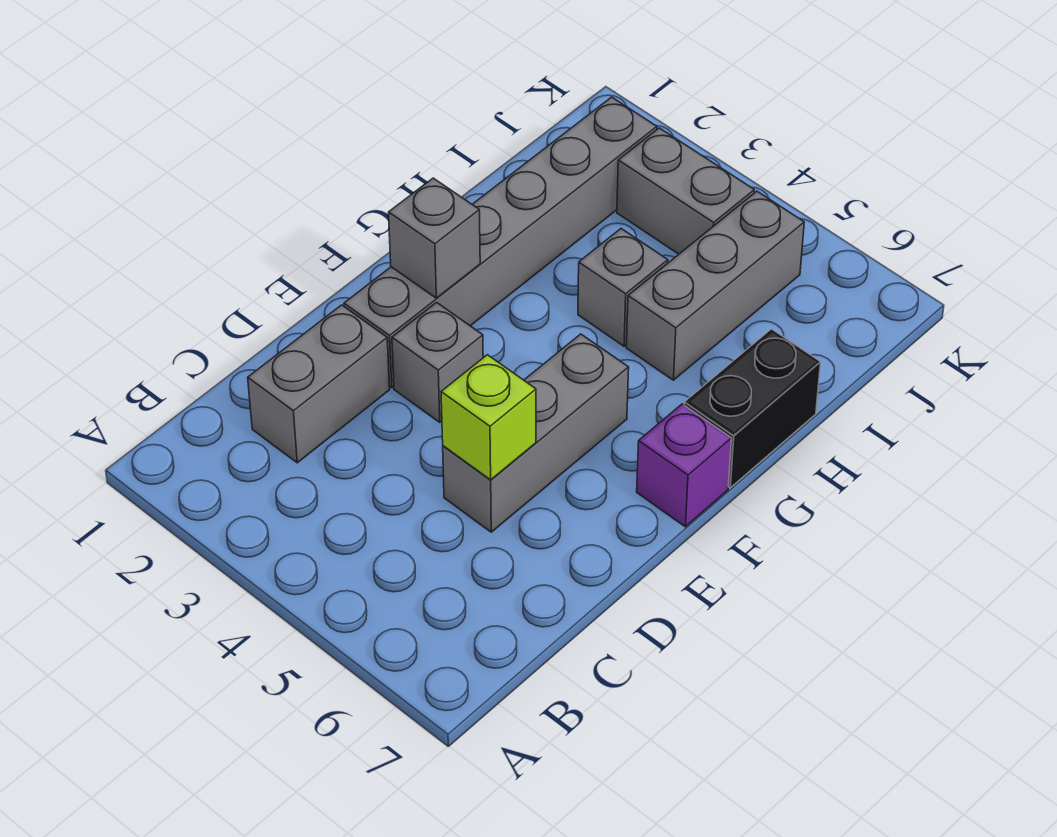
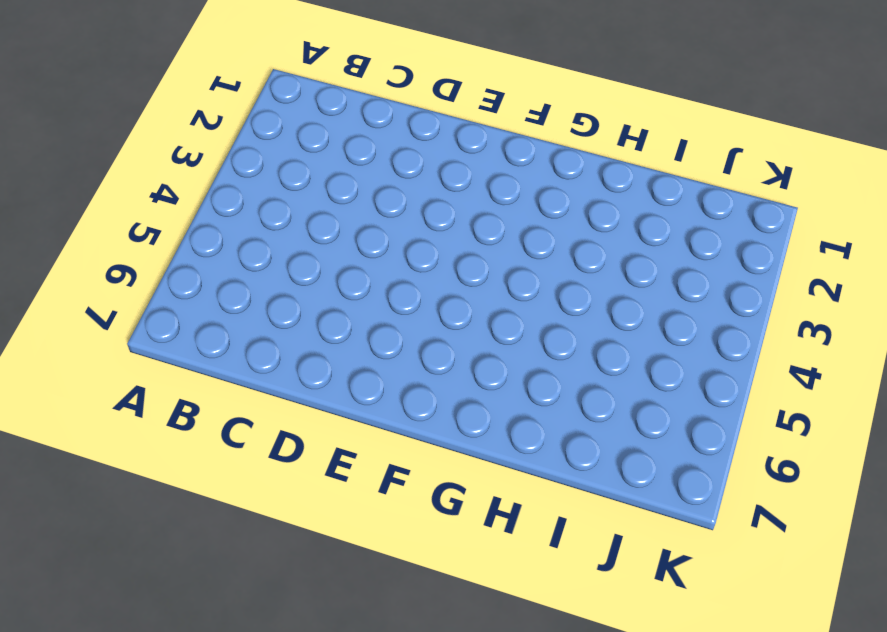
none -> grey brick C2:D2 level 1
none -> grey brick D5:F5 level 1

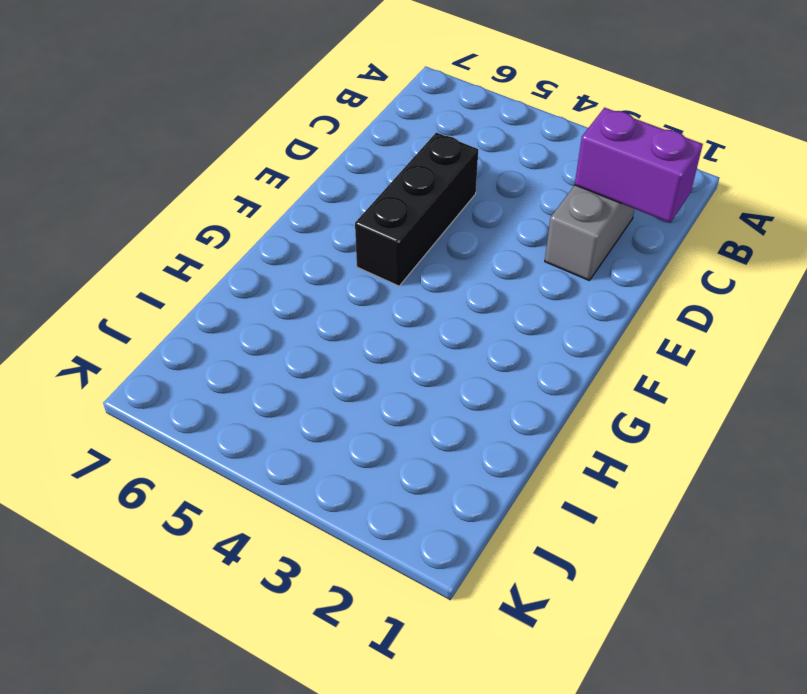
purple brick C1:C2 level 2 -> none
black brick D5:F5 level 1 -> grey brick D5:F5 level 1
none -> grey brick E2:J2 level 1
none -> grey brick E3 level 1

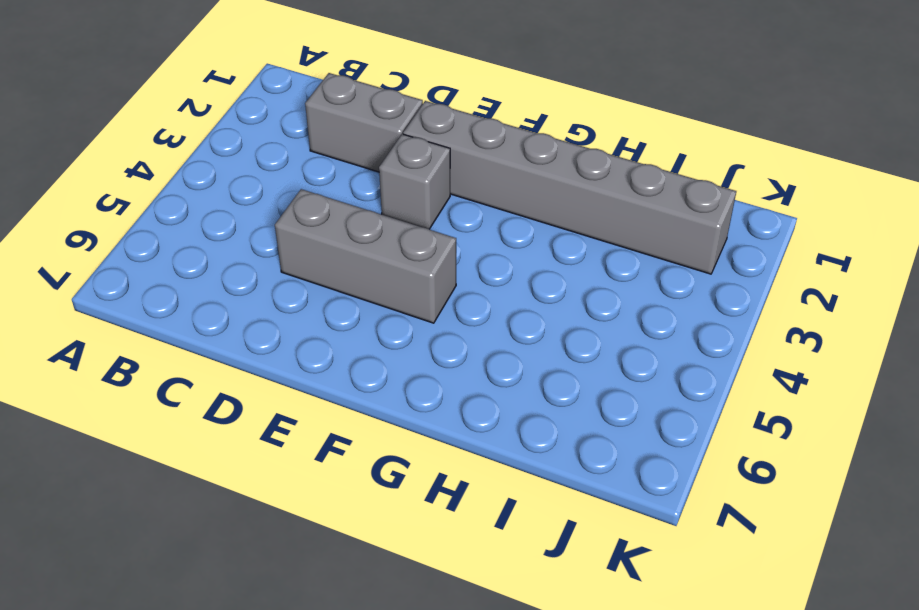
none -> purple brick F7 level 1
none -> black brick G7:H7 level 1

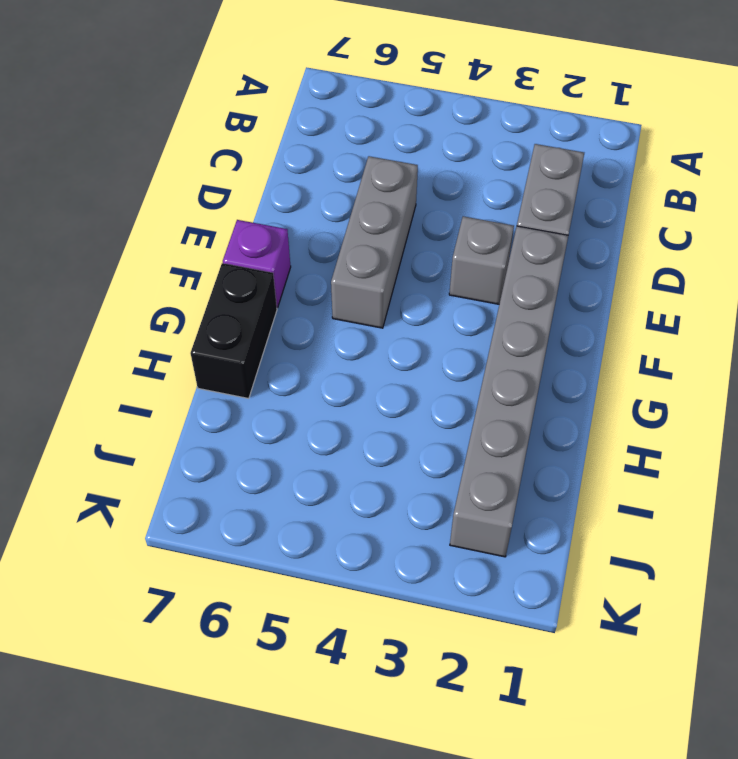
none -> grey brick H4 level 1
none -> grey brick H5:J5 level 1

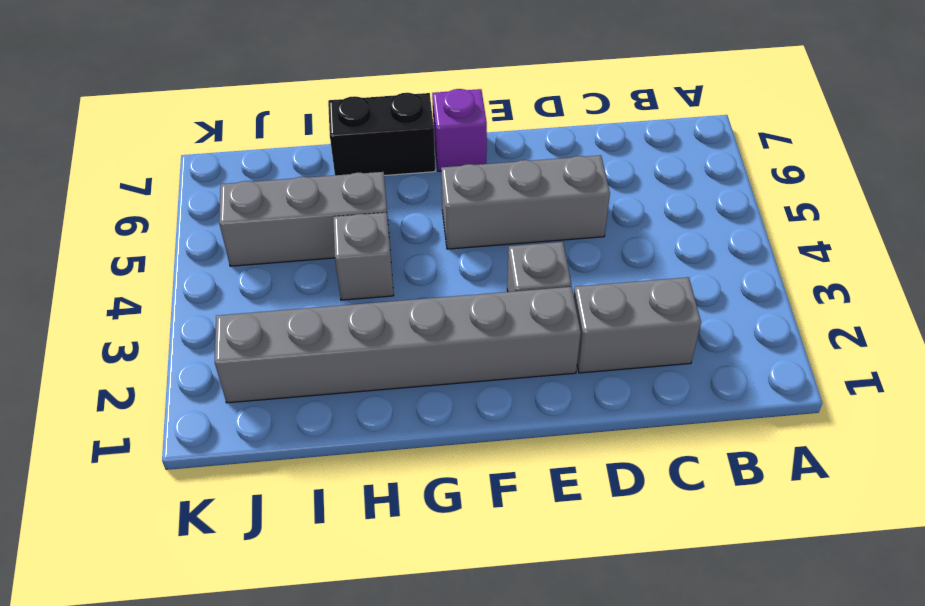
none -> grey brick J3:J4 level 1
none -> lime brick D5 level 2

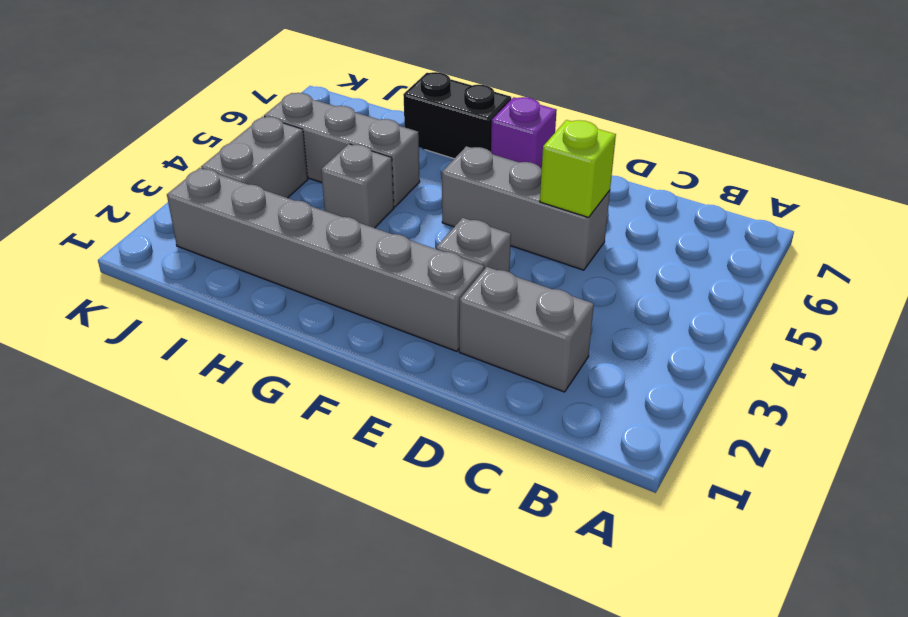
none -> grey brick F2 level 2

